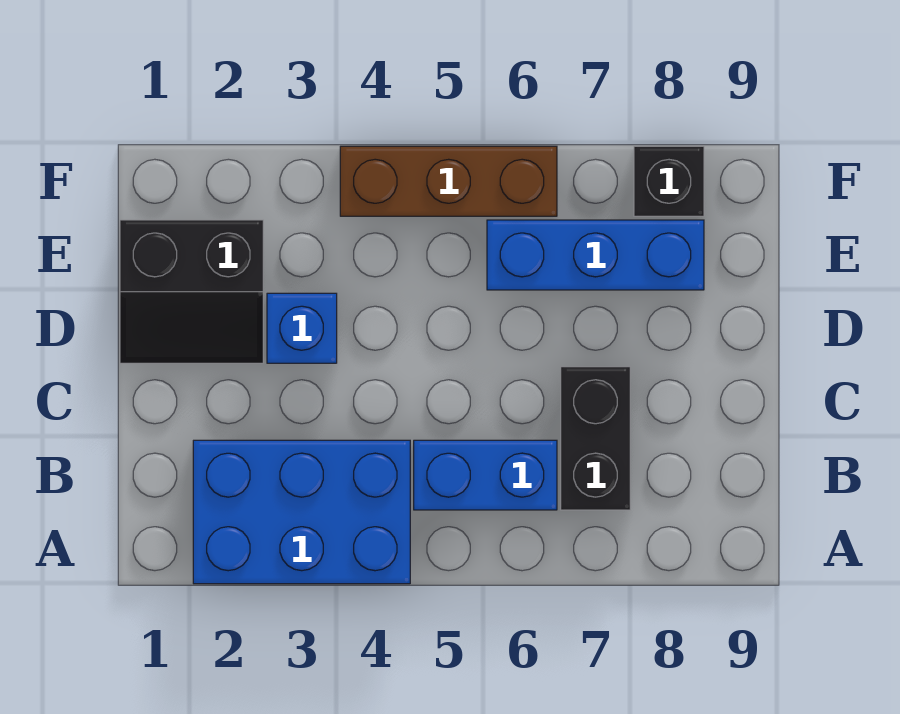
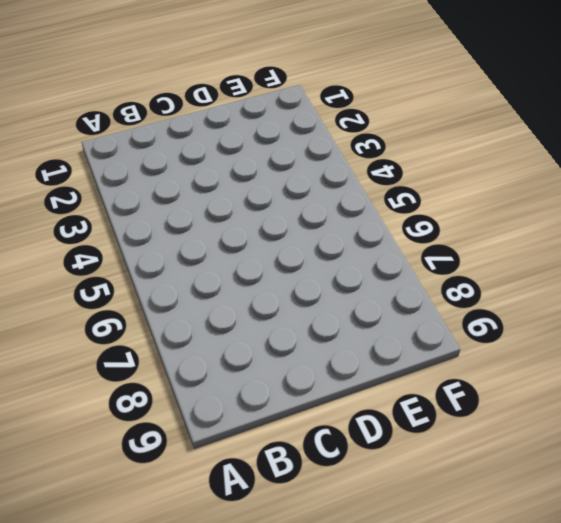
none -> blue brick A2:B4 level 1
none -> blue brick B5:B6 level 1

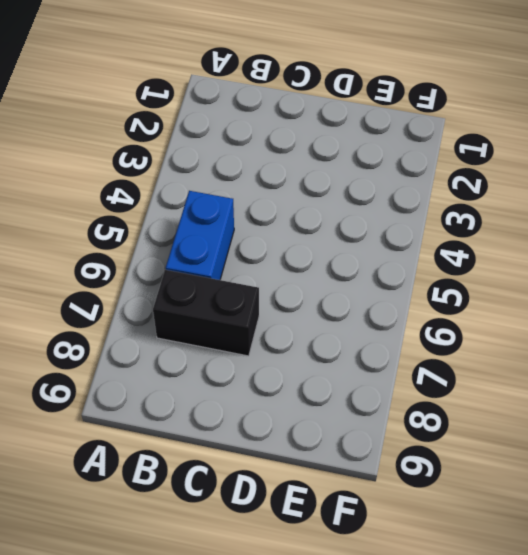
none -> blue brick A2:B4 level 1
none -> black slope D1:E2 level 1 top E

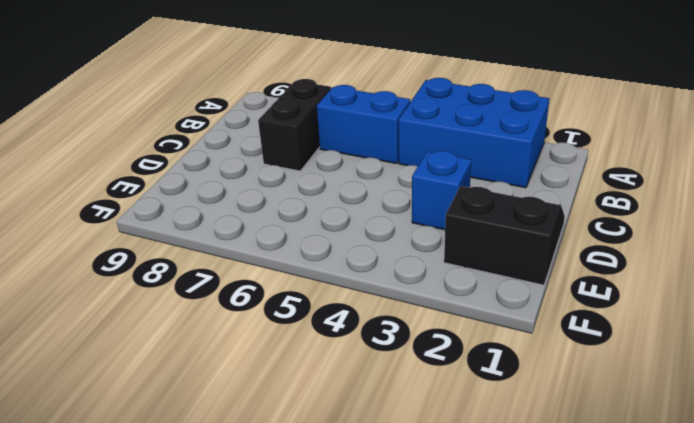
none -> blue brick E6:E8 level 1
none -> brown brick F4:F6 level 1

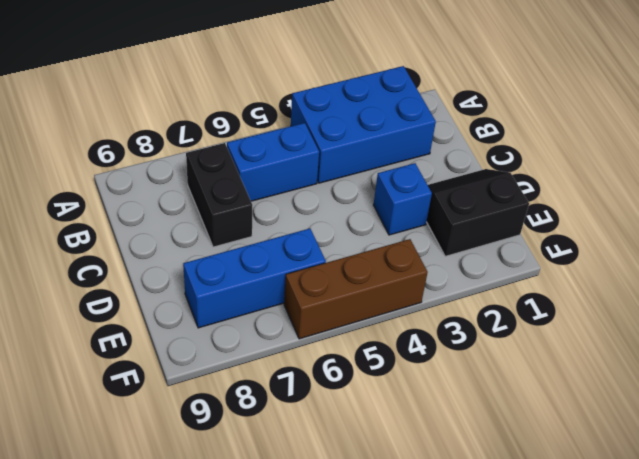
none -> black brick F8 level 1

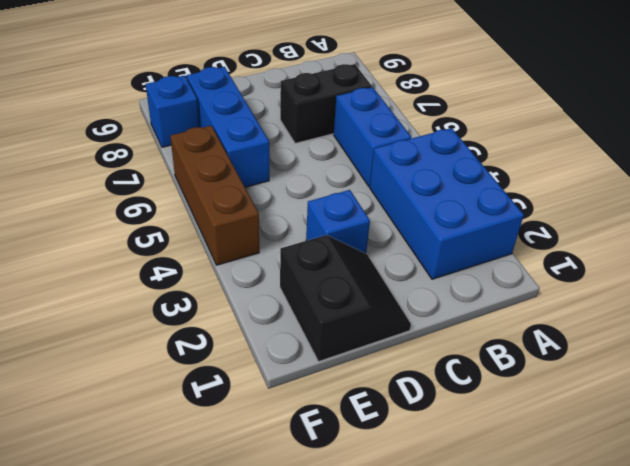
blue brick F8 level 1 -> black brick F8 level 1

